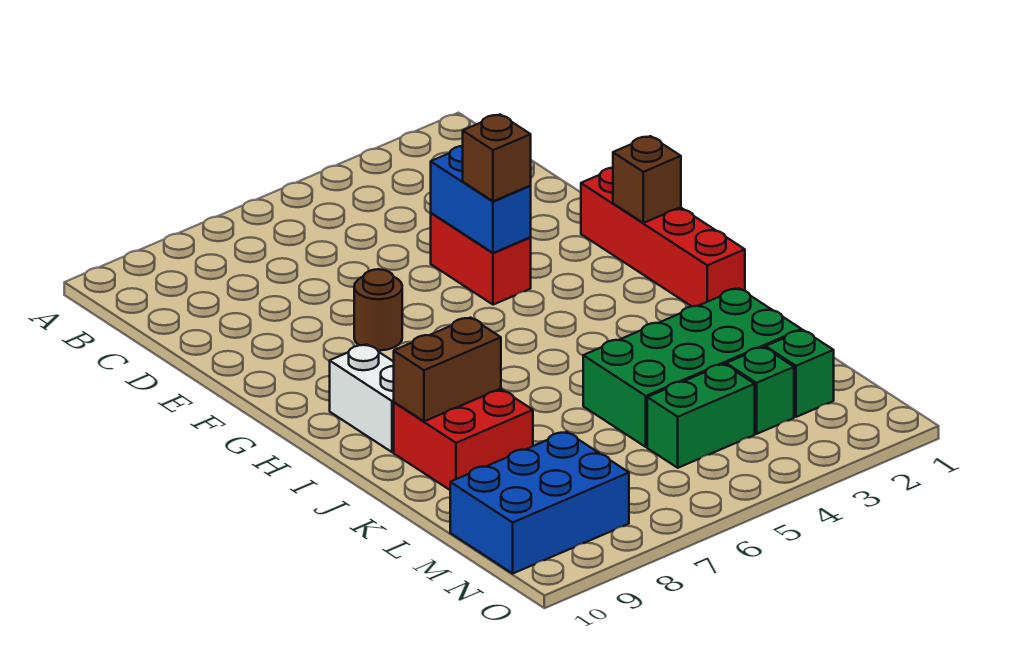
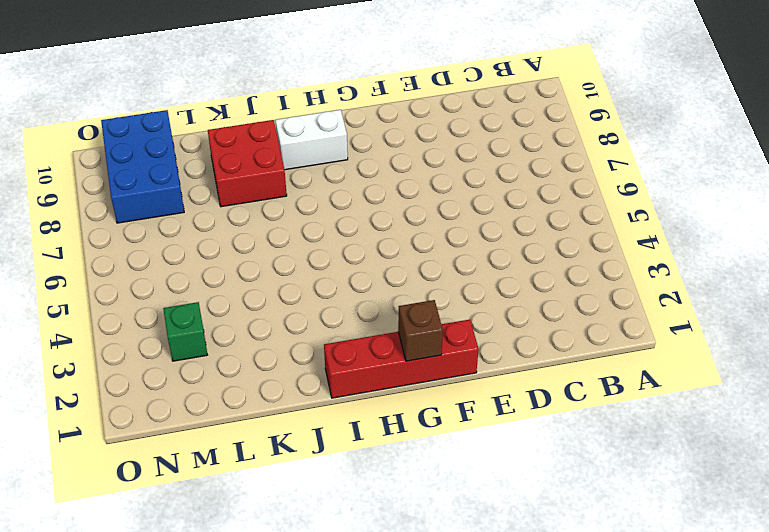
none -> red brick E4:F4 level 1
none -> brown round brick F7 level 1
none -> green brick K2:L5 level 1

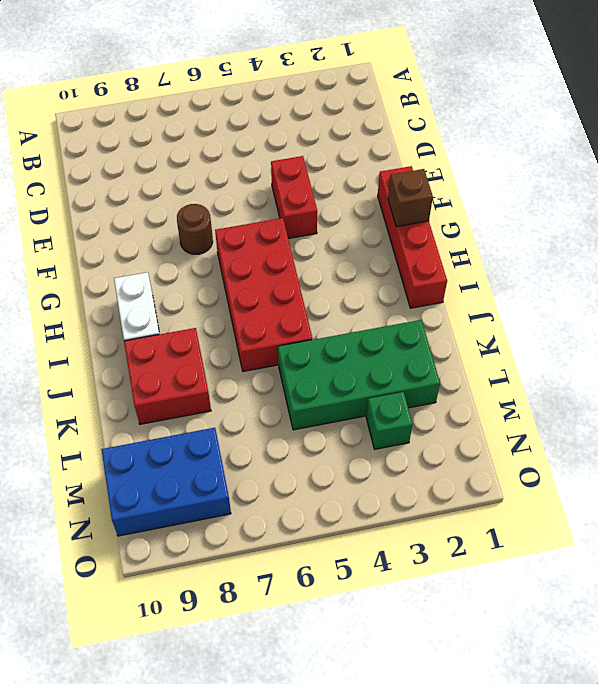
red brick G5:J6 level 1 -> none
none -> green brick M2 level 1
none -> green brick M4:M5 level 1
none -> blue brick E4:F4 level 2

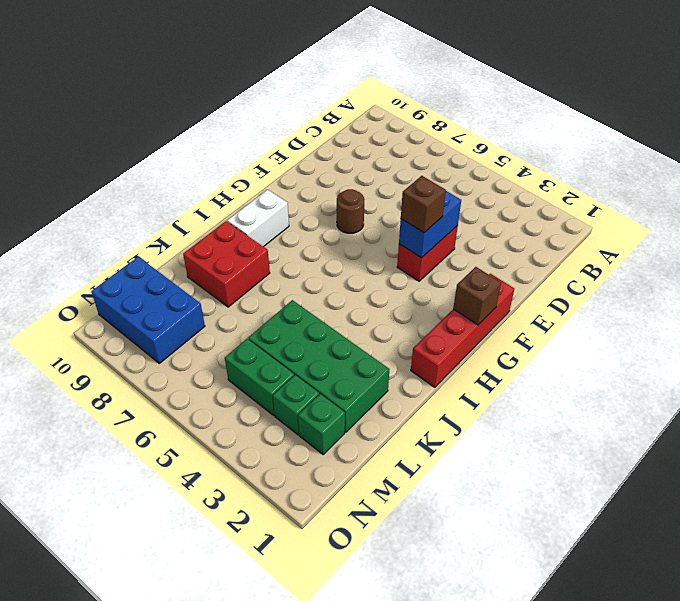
none -> brown brick J8:J9 level 2

